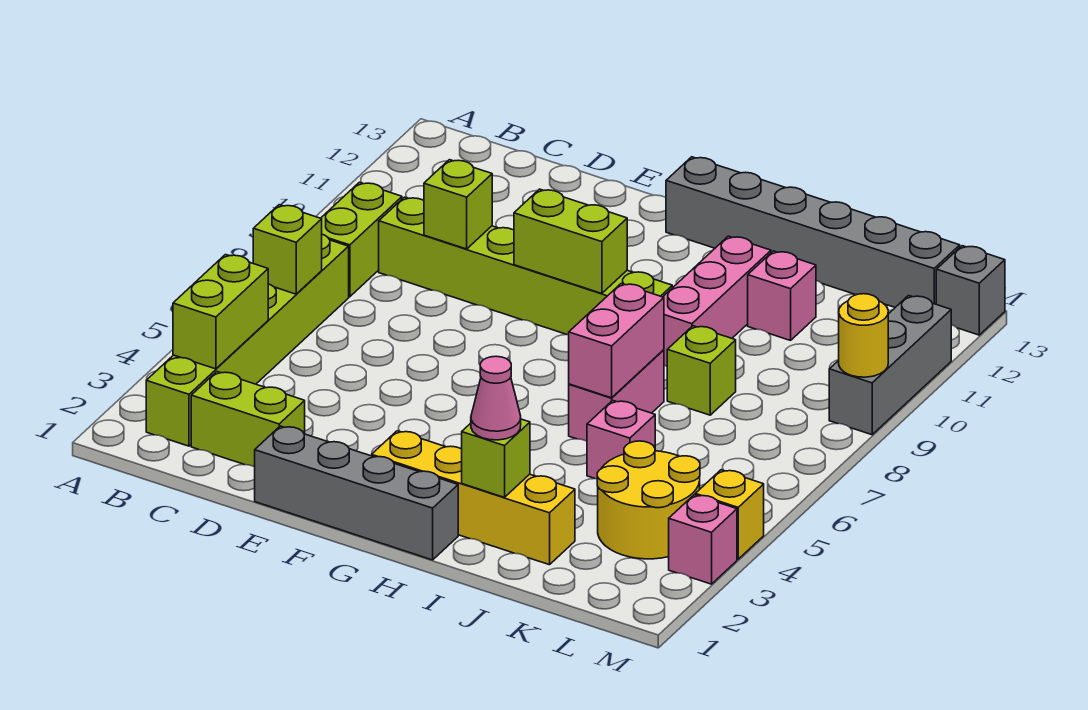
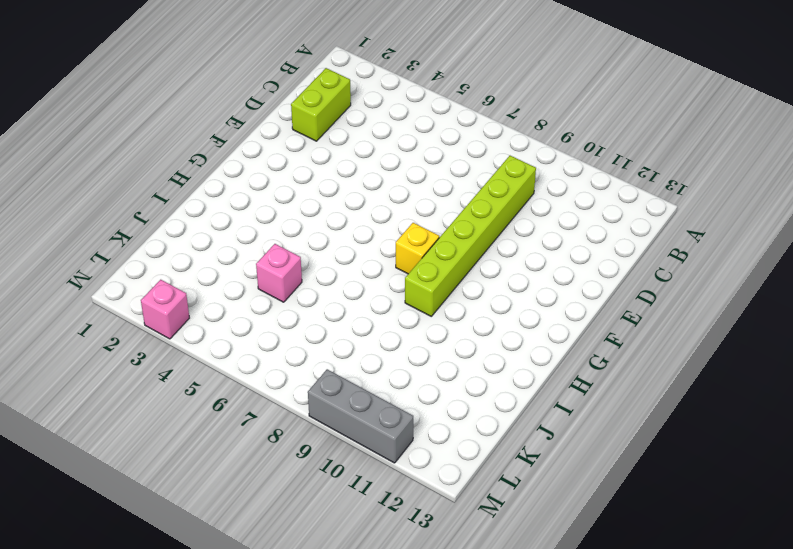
yellow brick G8 level 1 -> yellow brick M4 level 1
none -> lime brick B2:B7 level 1
none -> lime brick B8:B9 level 1
none -> grey brick E1:H1 level 1

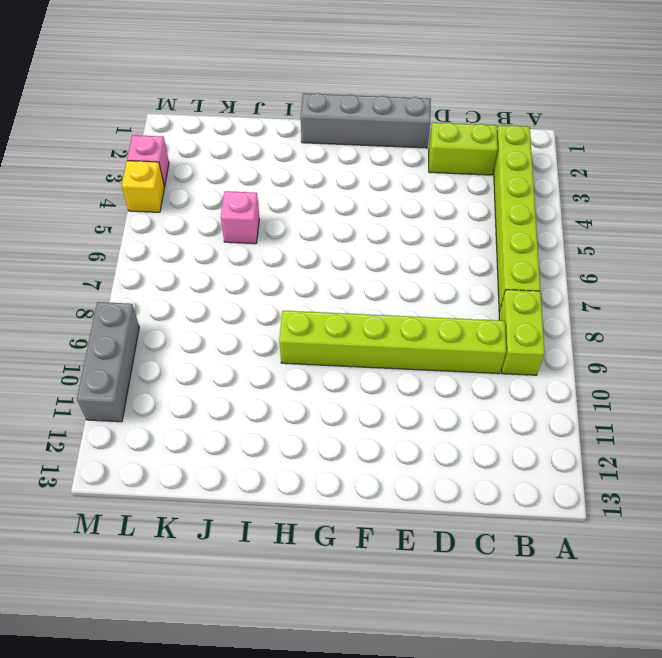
none -> yellow brick G2:J2 level 1
none -> grey brick G13:L13 level 1
none -> pink brick I6:I7 level 1

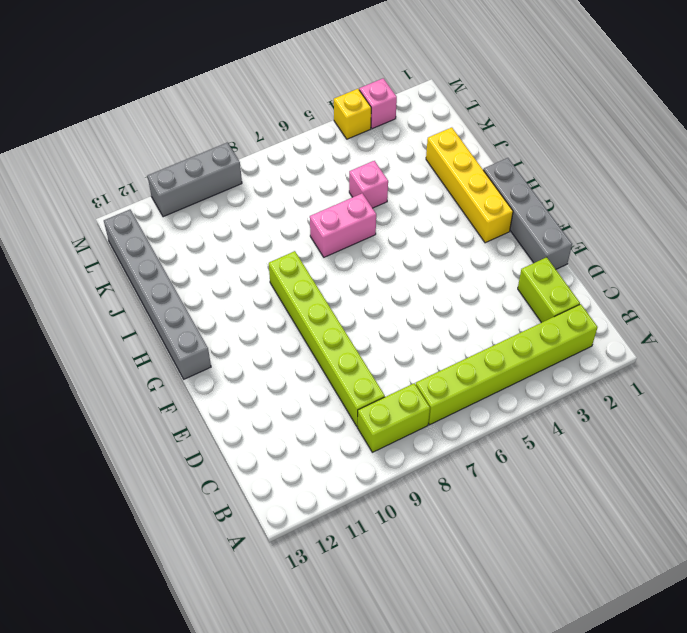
none -> pink brick I9:I11 level 1
none -> lime brick J8 level 1
none -> pink brick J11 level 1

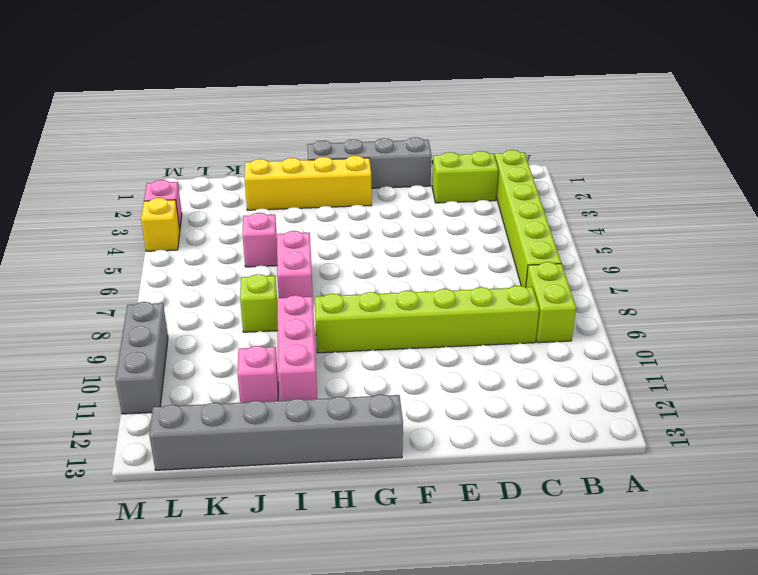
none -> yellow round brick K3:L4 level 1
none -> grey brick M13 level 1
none -> lime brick B3:B4 level 2

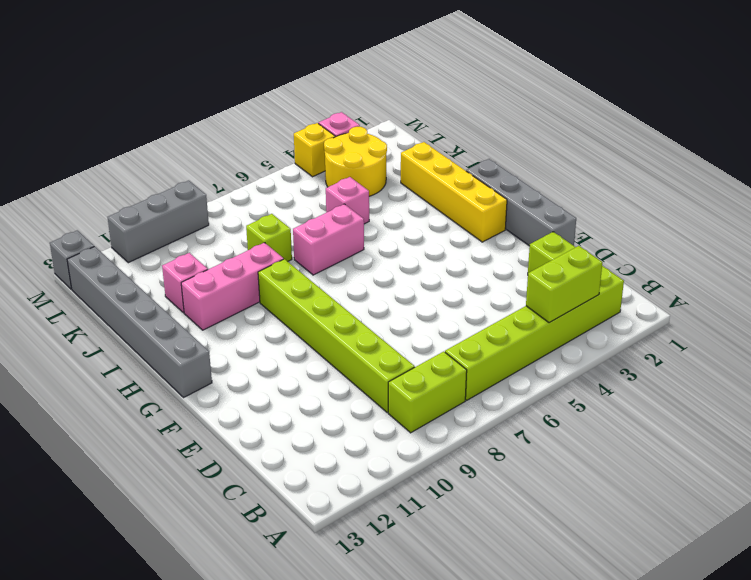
none -> lime brick B6 level 2
none -> lime brick D9 level 2
none -> lime brick F9:G9 level 2

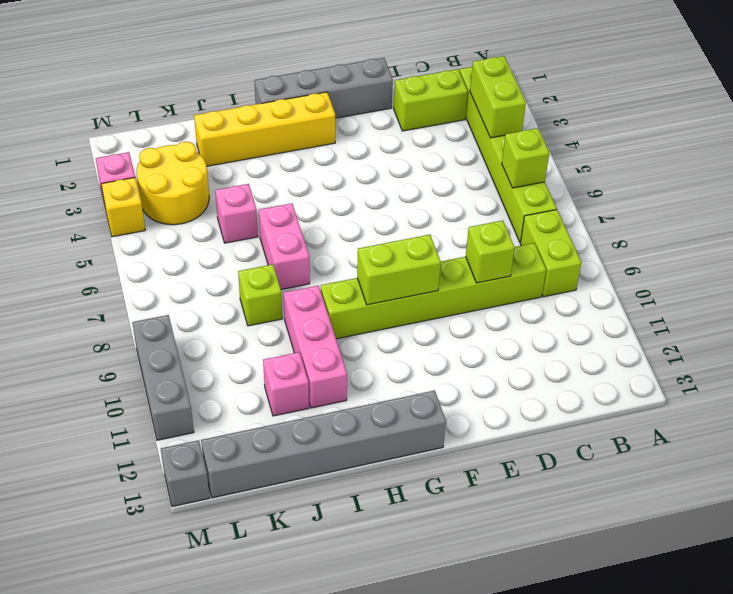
none -> lime brick I2 level 2
none -> pink brick I6:I7 level 2
none -> yellow round brick M9 level 2

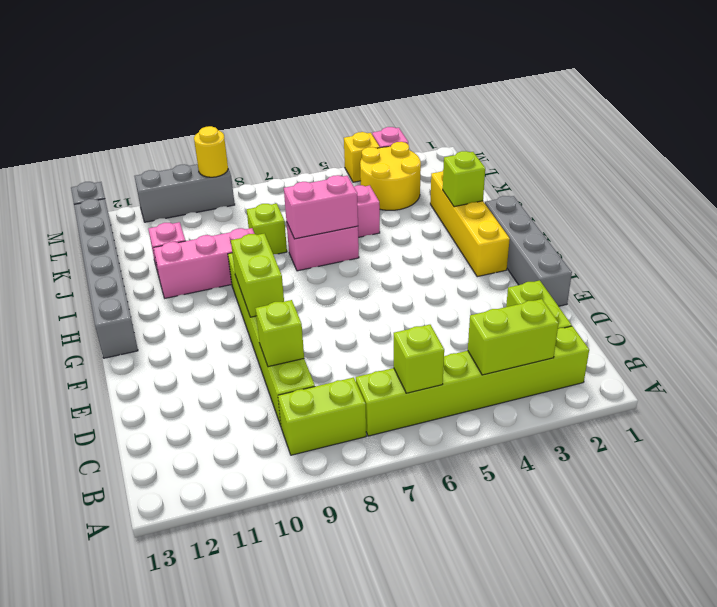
none -> pink cone I2 level 3

